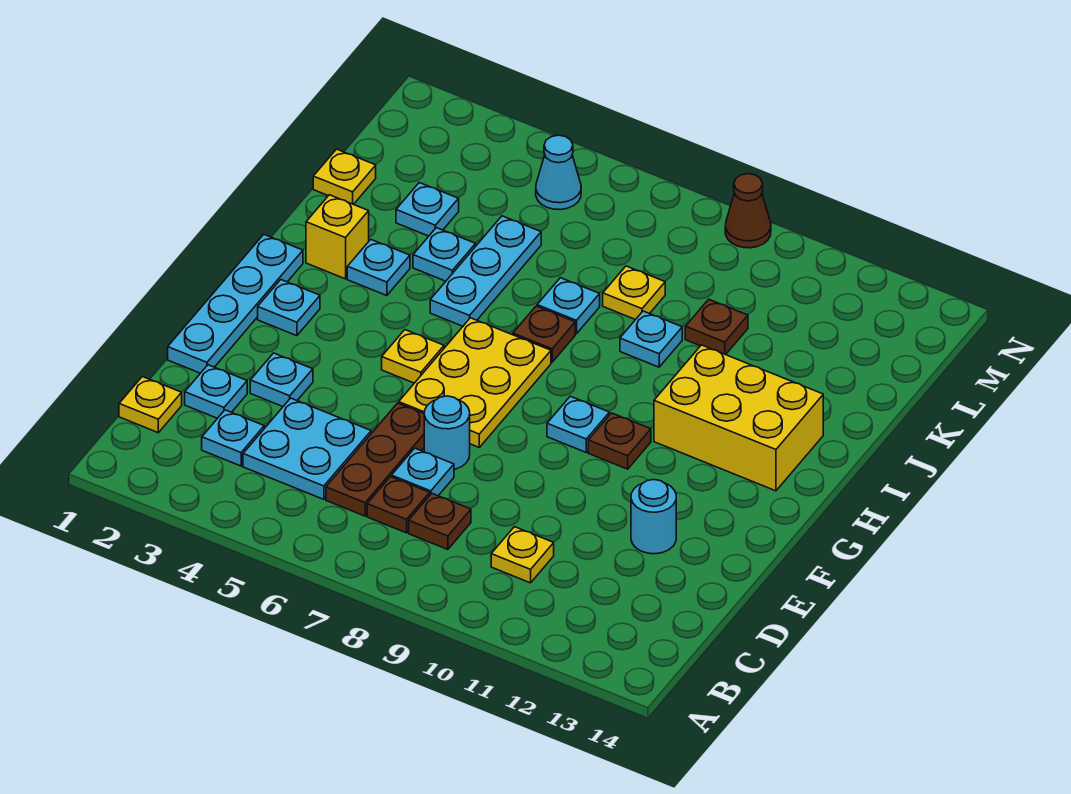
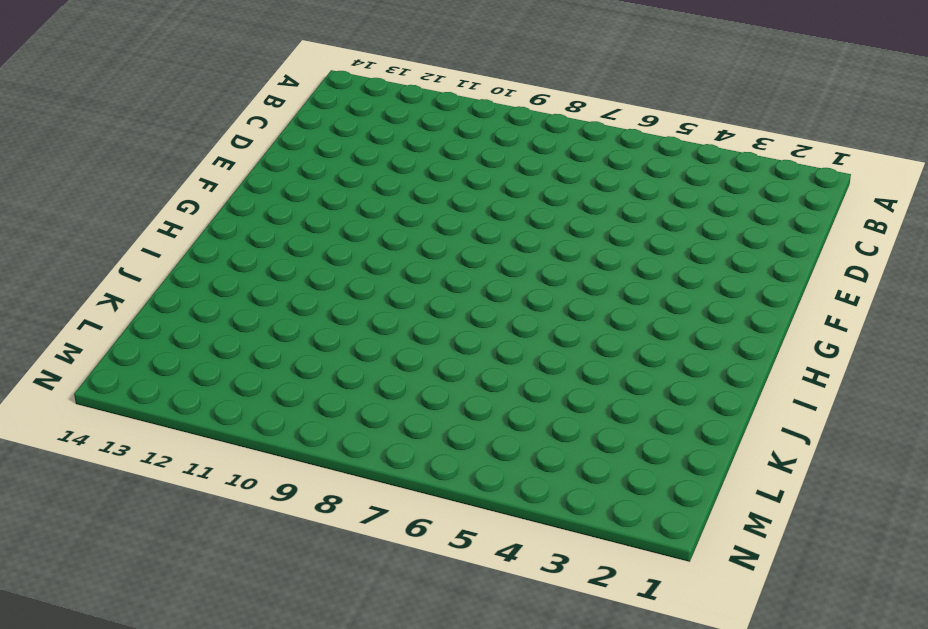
none -> yellow plate C1 level 1
none -> cyan plate C3 level 1
none -> cyan plate C4:D5 level 1
none -> brown plate C6:E6 level 1

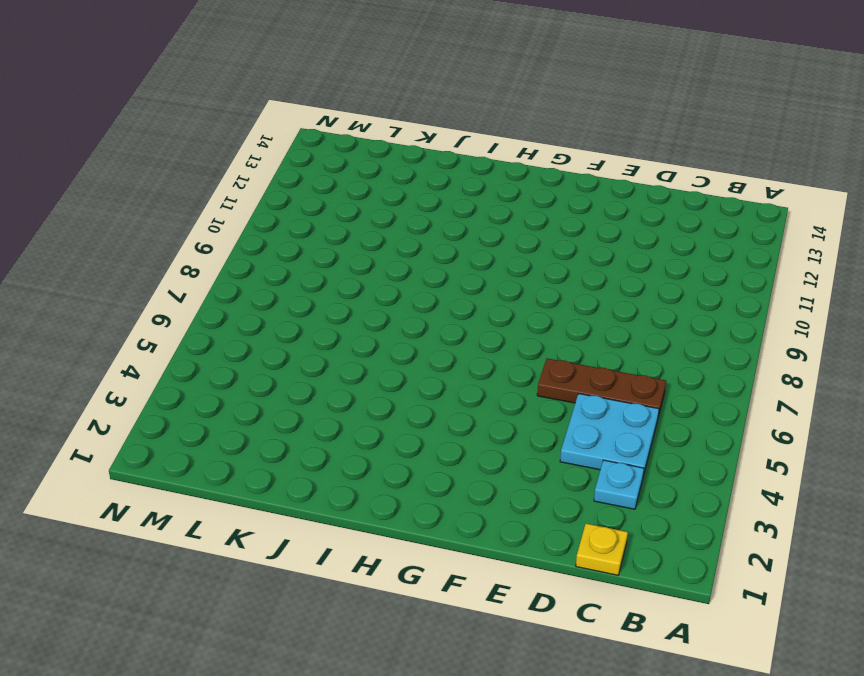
none -> brown plate C7 level 1
none -> brown plate C8 level 1
none -> yellow plate C10 level 1
none -> cyan plate D2 level 1

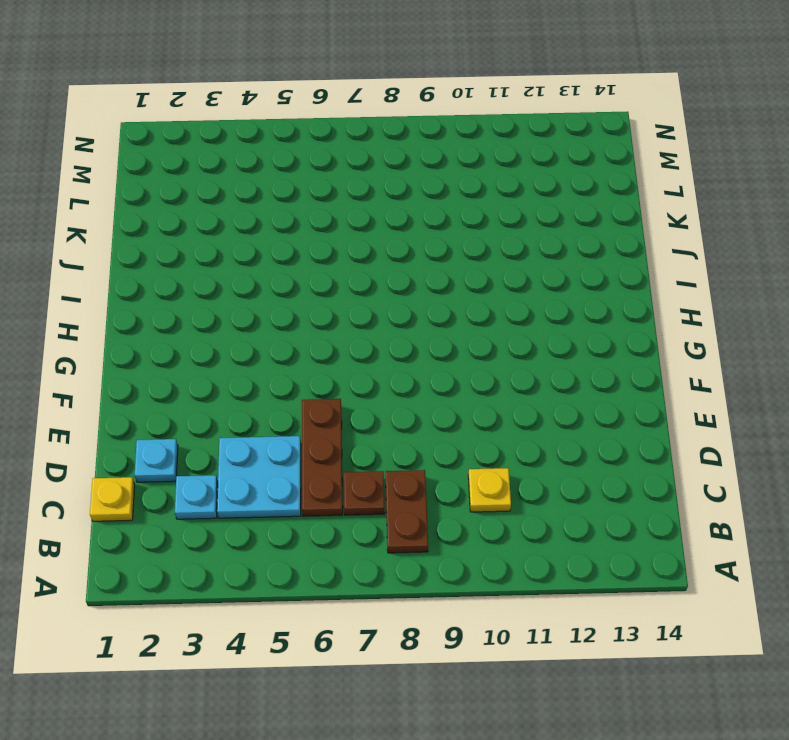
brown plate B8:C8 level 1 -> brown plate C8 level 1
none -> cyan plate D7 level 1
none -> cyan plate E1:H1 level 1
none -> cyan plate E3 level 1
none -> cyan round brick E7 level 1

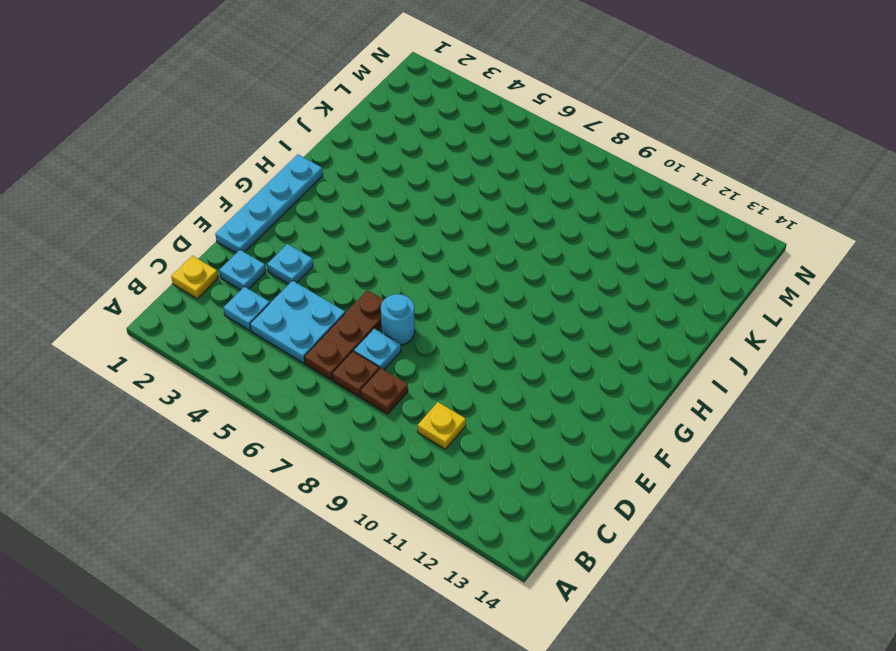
none -> cyan round brick E12 level 1
none -> yellow plate F6:H7 level 1
none -> cyan plate G2 level 1
none -> yellow plate G5 level 1

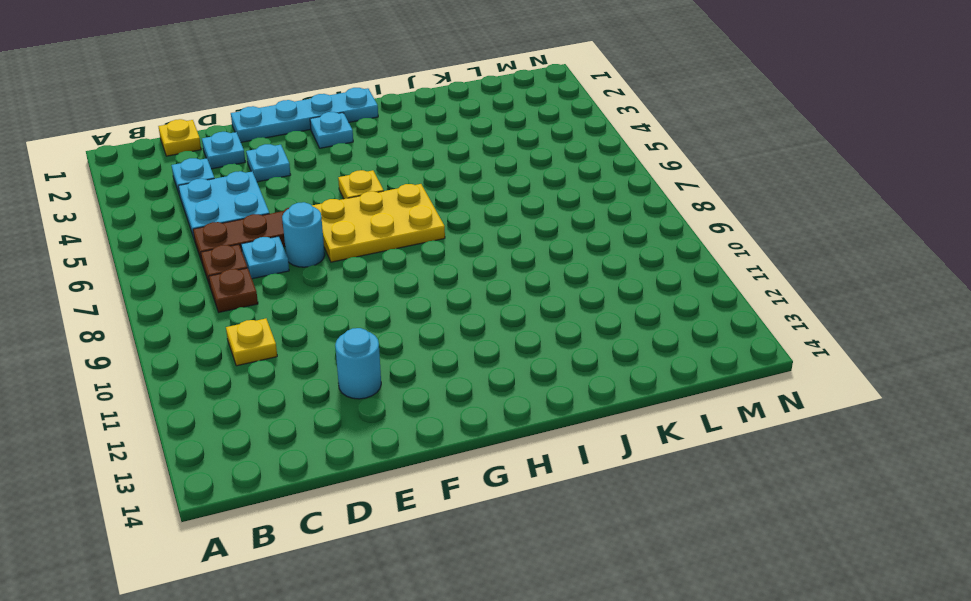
none -> cyan plate G9 level 1
none -> brown plate G10 level 1
none -> yellow brick H11:I13 level 1
none -> yellow brick I2 level 1

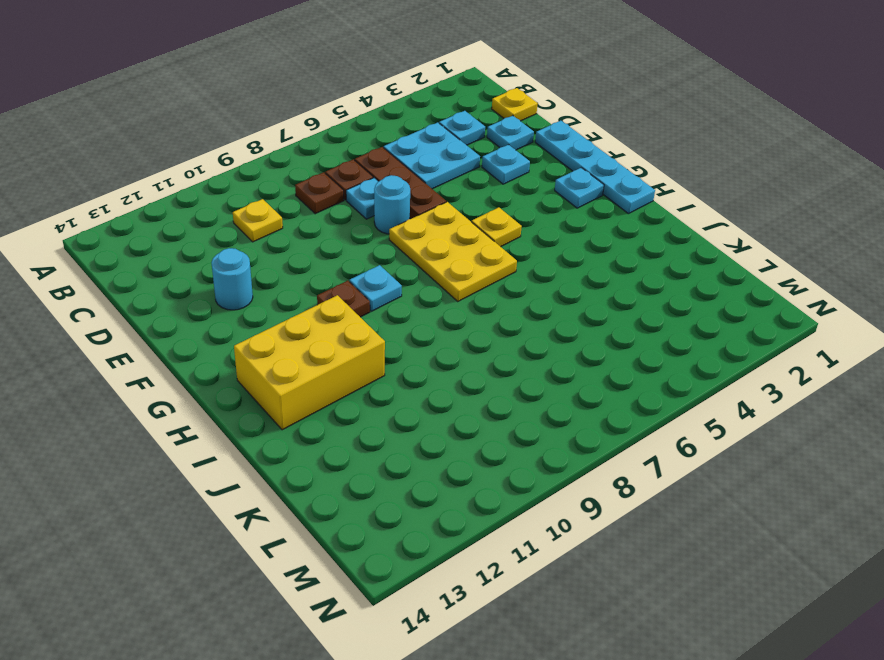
none -> yellow brick I2 level 1
none -> cyan plate I3 level 1
none -> cyan plate I5:K5 level 1
none -> brown plate I7 level 1

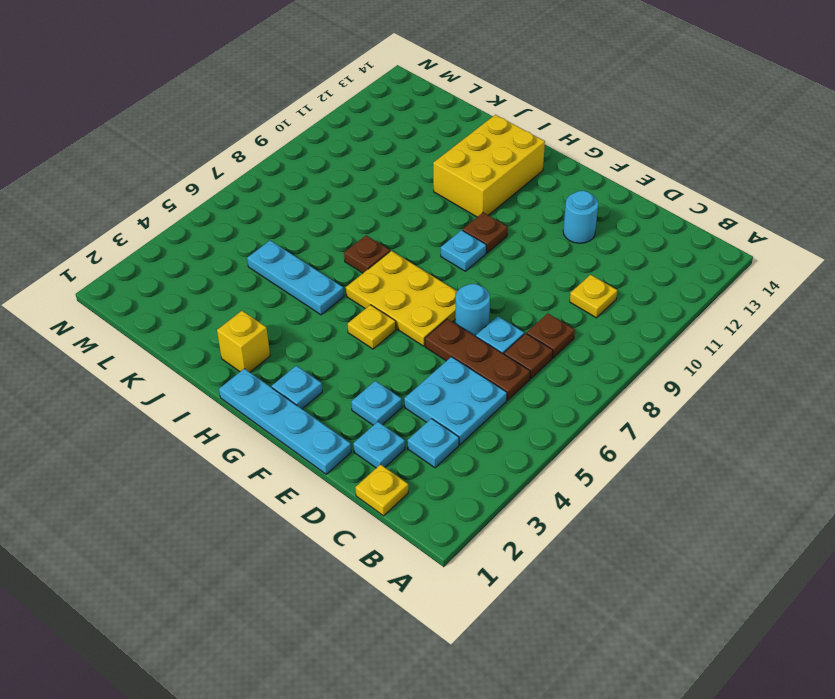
none -> cyan plate I3 level 1
none -> cyan plate J4 level 1
none -> cyan plate J7 level 1
none -> cyan plate J9 level 1

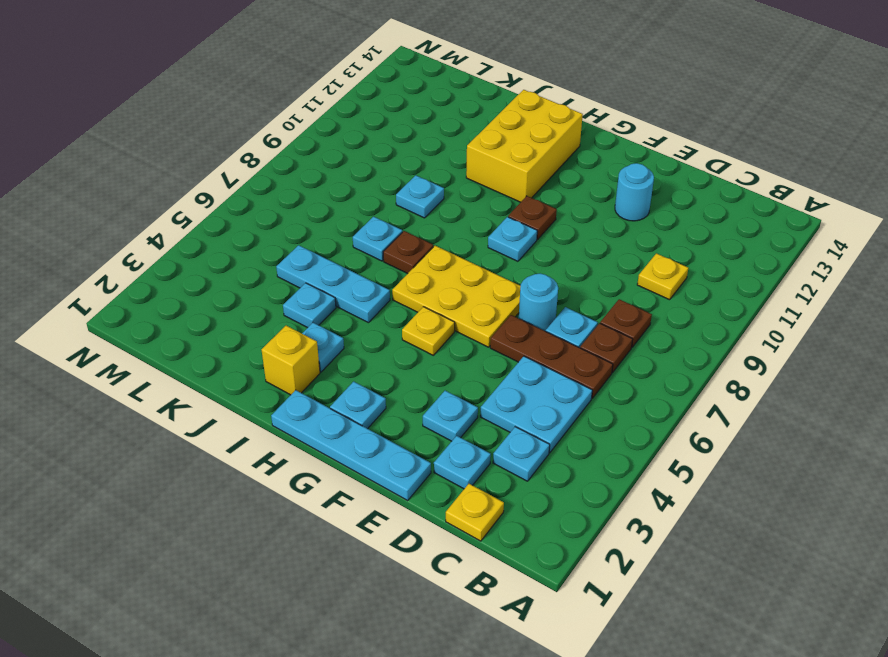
none -> yellow plate K1 level 1
none -> cyan plate K3 level 1
none -> yellow plate K8 level 1
none -> brown plate K10 level 1

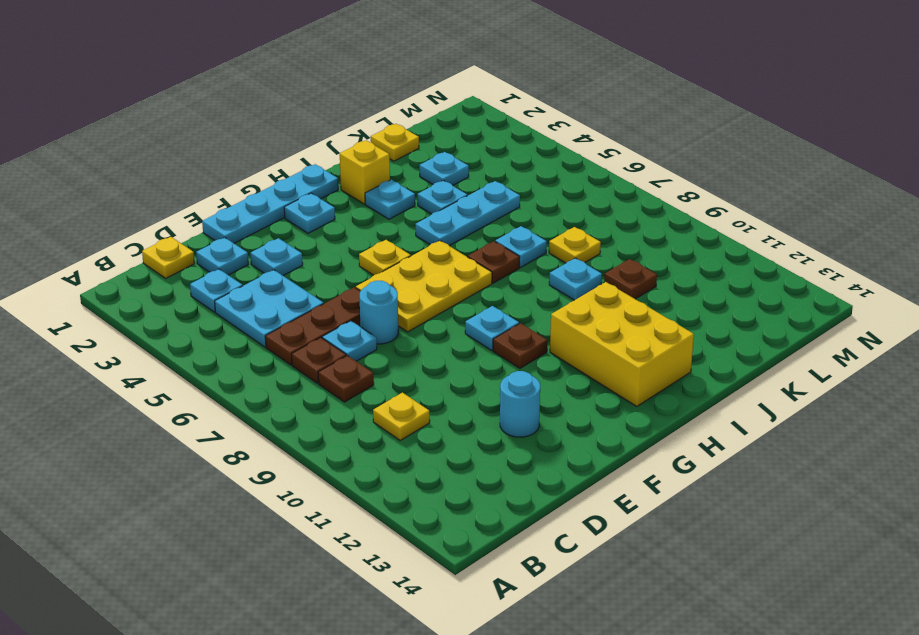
none -> cyan cone M5 level 1
none -> brown cone N9 level 1

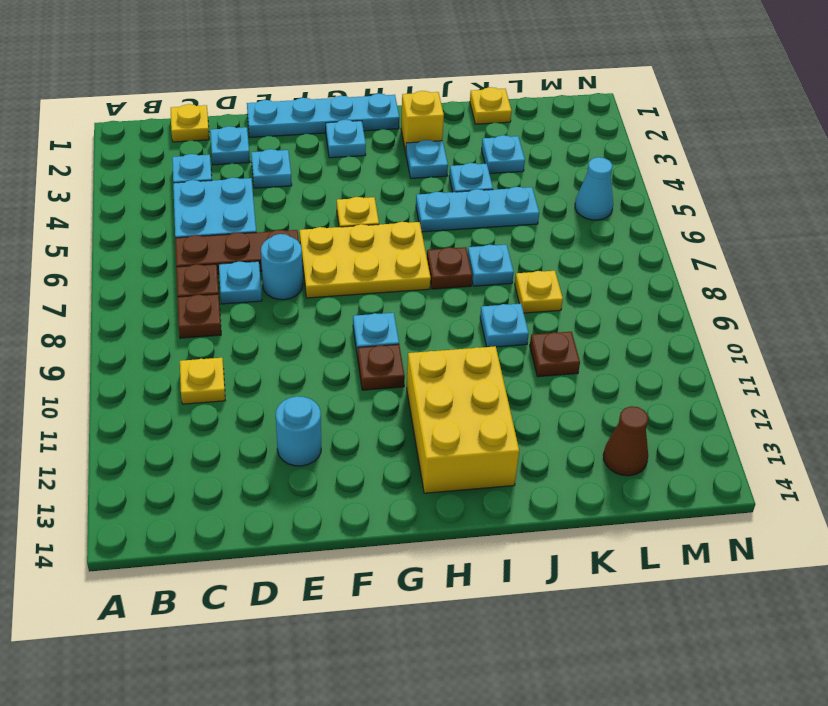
brown cone L13 level 1 -> brown cone N9 level 1

